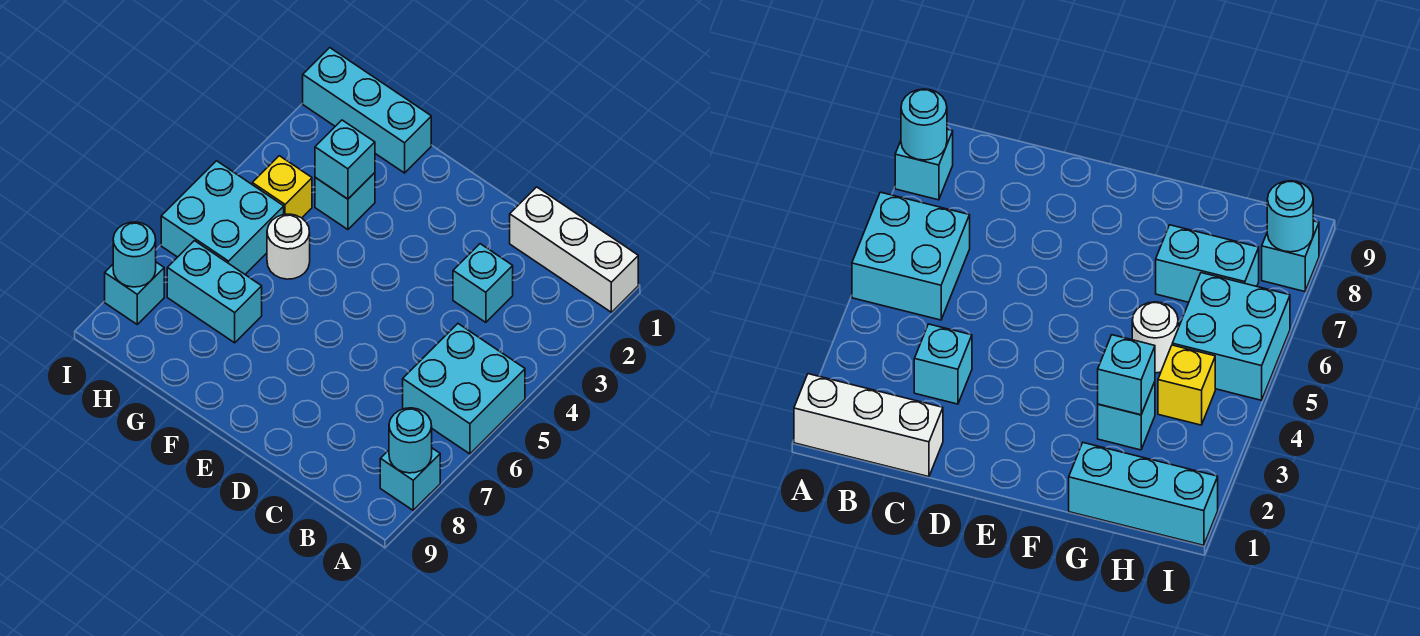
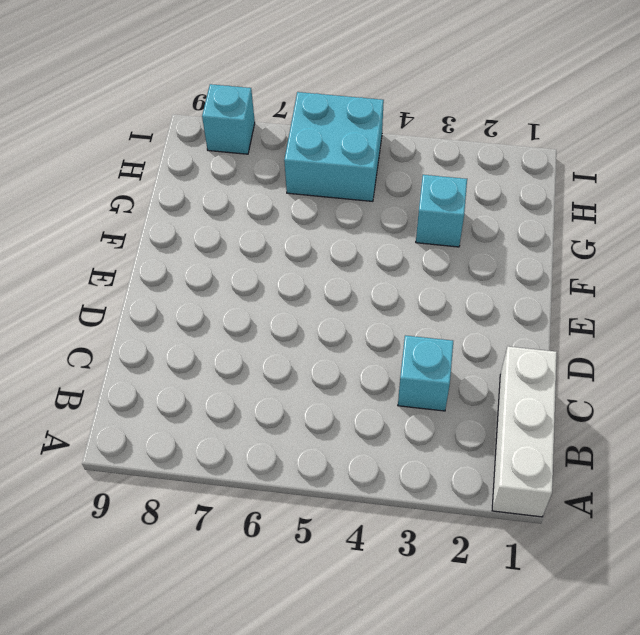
none -> cyan brick A5:B6 level 1
none -> cyan brick A8 level 1
none -> cyan brick G1:I1 level 1

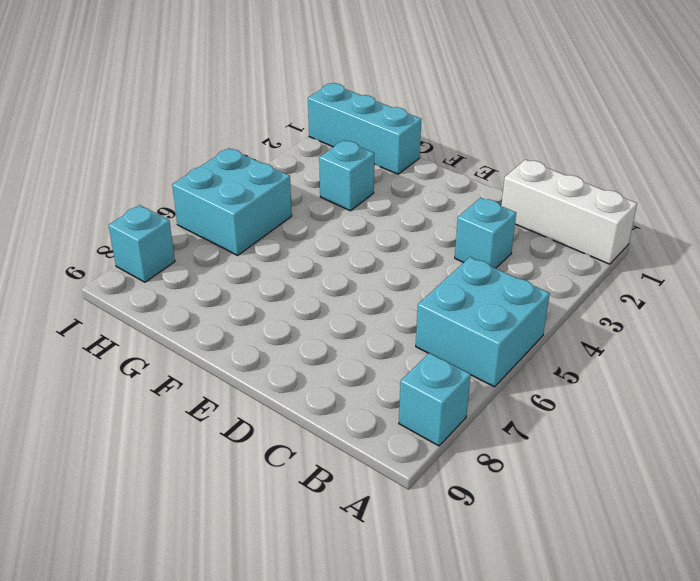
none -> white round brick G5 level 1
none -> cyan brick G7:H7 level 1
none -> yellow brick H4 level 1

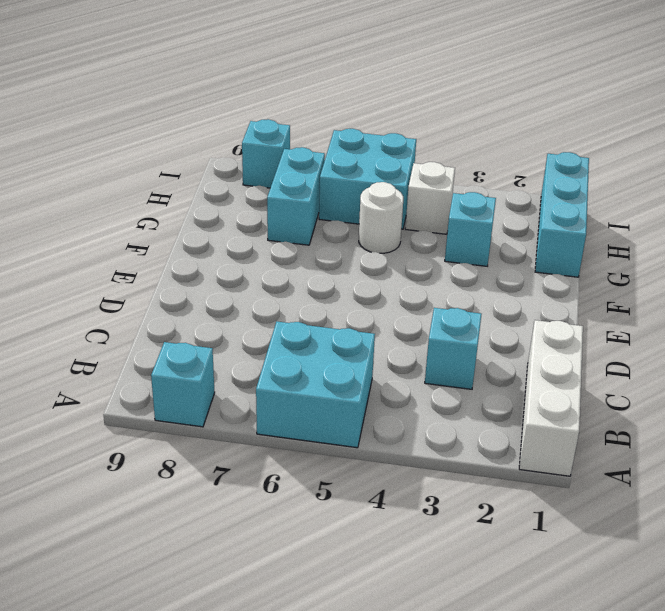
white brick H4 level 1 -> yellow brick H4 level 1
none -> cyan round brick A8 level 2
none -> cyan brick G3 level 2
none -> cyan round brick I8 level 2

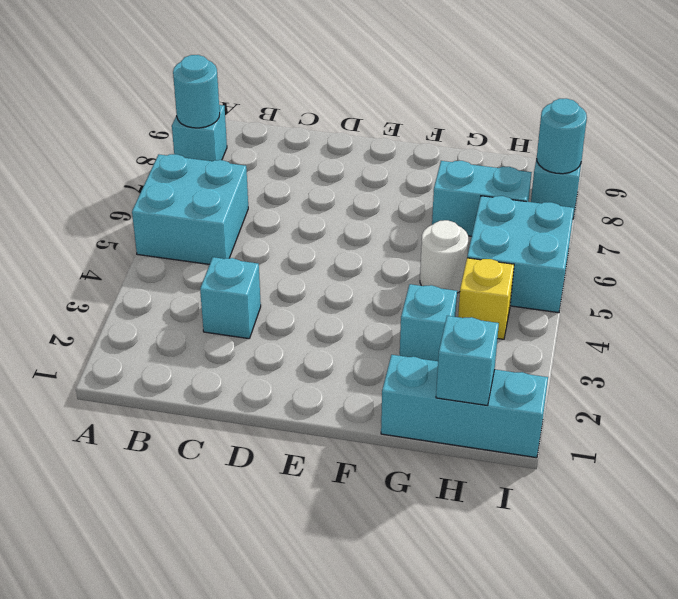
cyan brick H1 level 2 -> cyan brick G3 level 2
none -> white brick A1:C1 level 1

